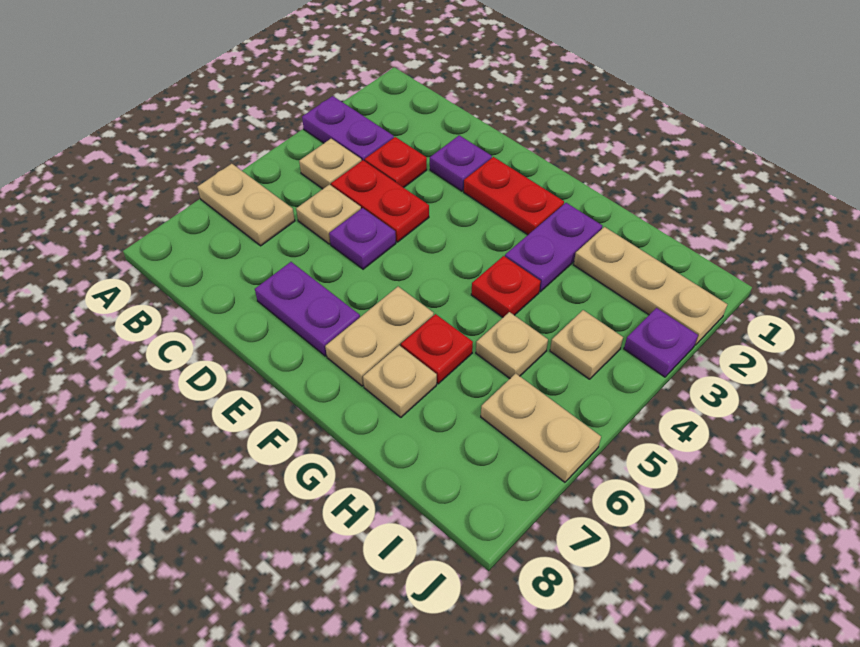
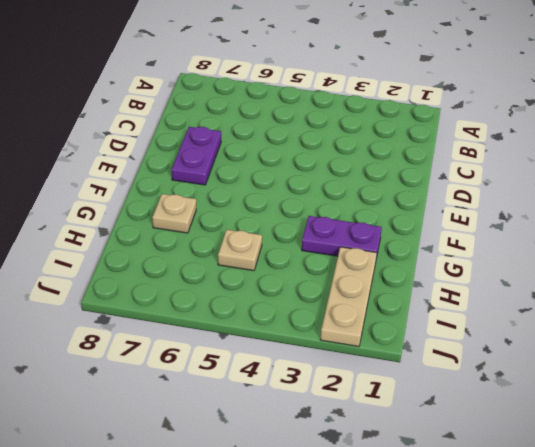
none -> purple plate A3:B3 level 1
none -> tan plate A6:B6 level 1
none -> tan plate B4 level 1

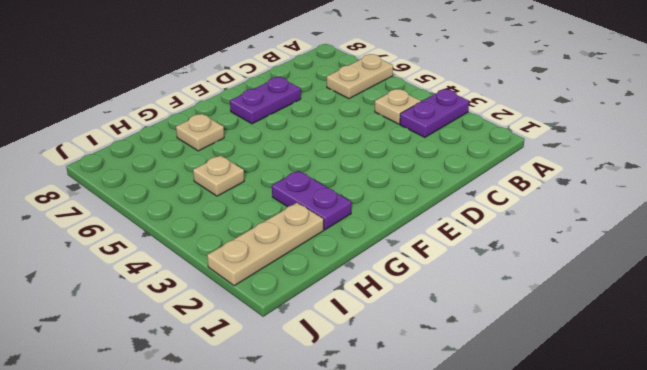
none -> red plate C3 level 1
none -> red plate C4:D4 level 1
none -> tan plate C5 level 1

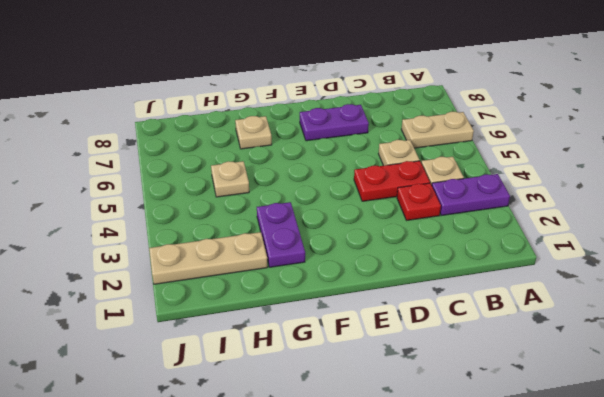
none -> purple plate D2 level 1
none -> purple plate D5 level 1
none -> red plate E2:F2 level 1

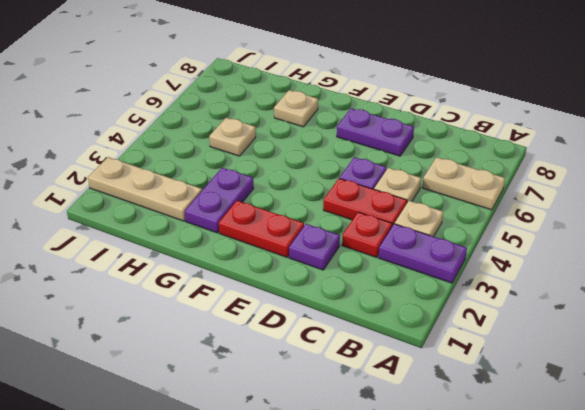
none -> tan plate F6:F7 level 1
none -> red plate G4 level 1
none -> red plate G6 level 1

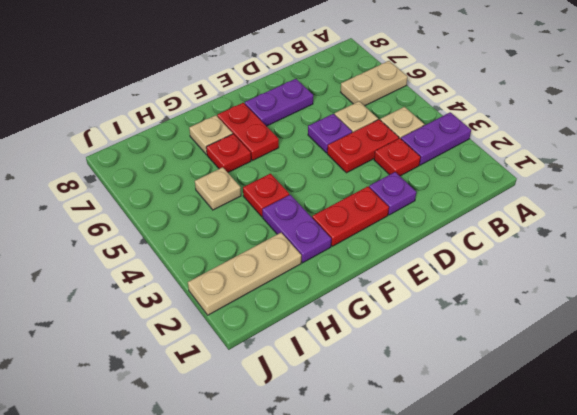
red plate F6:F7 level 1 -> tan plate F6:F7 level 1
none -> tan plate I4 level 1
none -> tan plate I6:J6 level 1
none -> purple plate J3 level 1

